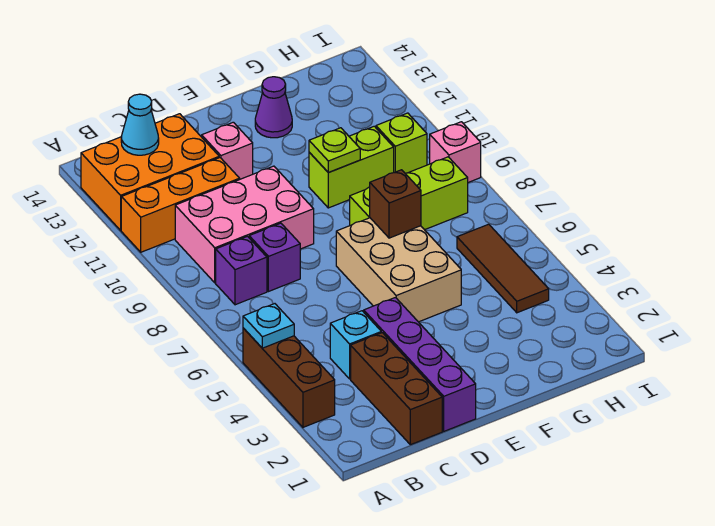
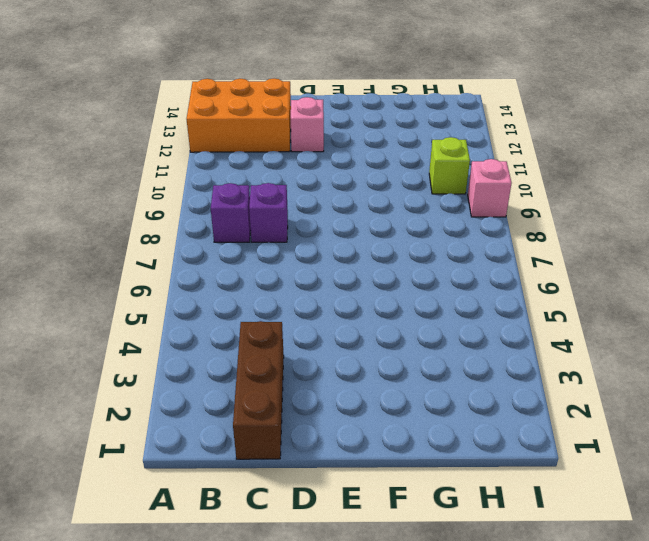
none -> brown brick A3:A5 level 1
none -> orange brick A11:C11 level 1
none -> pink brick B9:D10 level 1

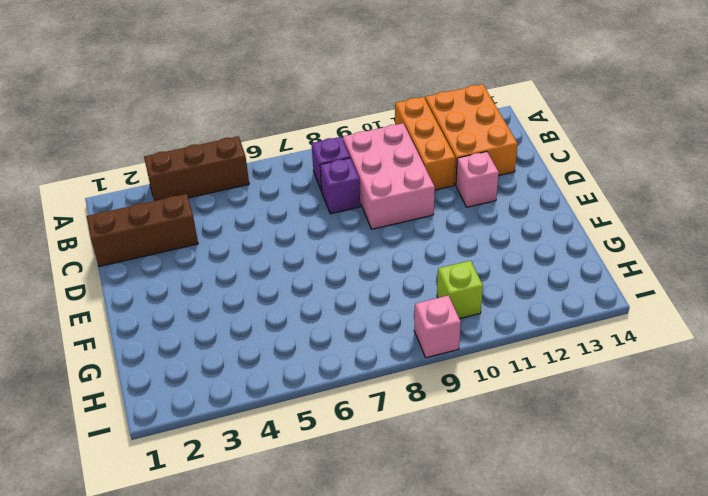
none -> cyan brick C4 level 1
none -> purple brick D1:D4 level 1
none -> tan brick E5:F7 level 1

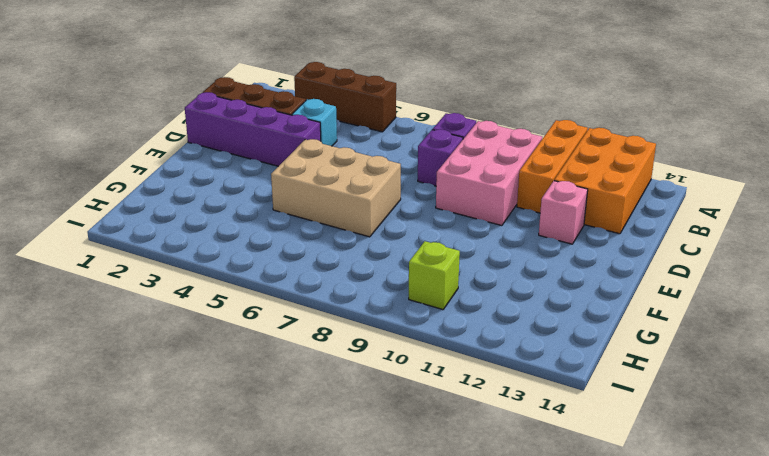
none -> lime brick F8:H8 level 1
none -> lime brick F10:G10 level 1
none -> purple cone F13 level 1

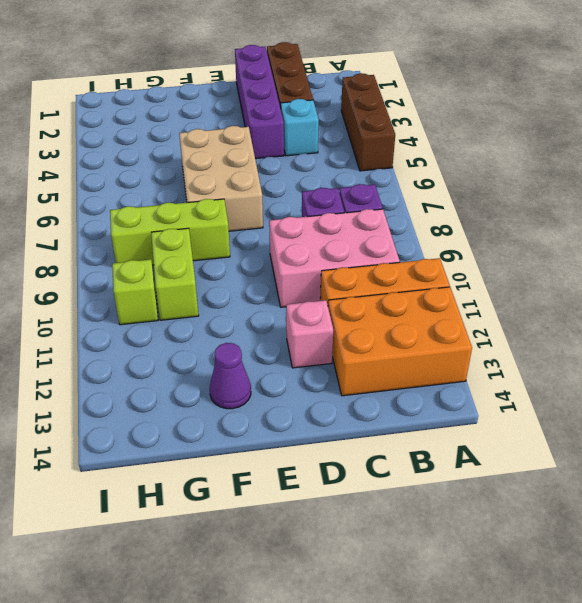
lime brick G9:G10 level 1 -> lime brick F10:G10 level 1
none -> brown tile H4:H6 level 1
none -> pink brick I9 level 1
none -> cyan plate A5 level 2

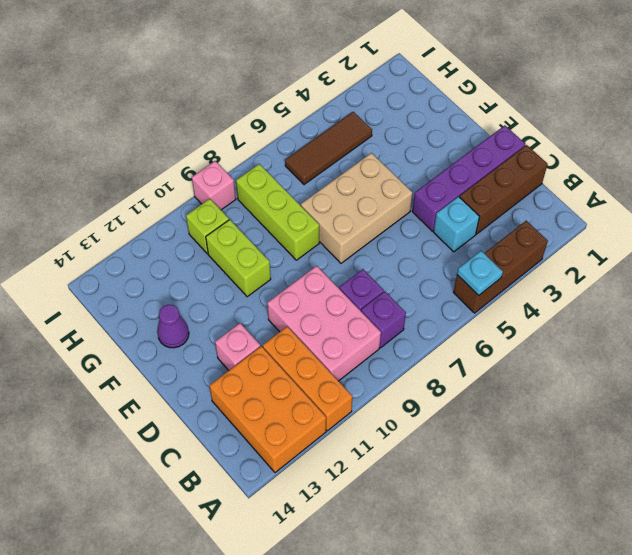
none -> cyan cone B13 level 2
none -> brown brick F7 level 2
none -> lime plate F10 level 2

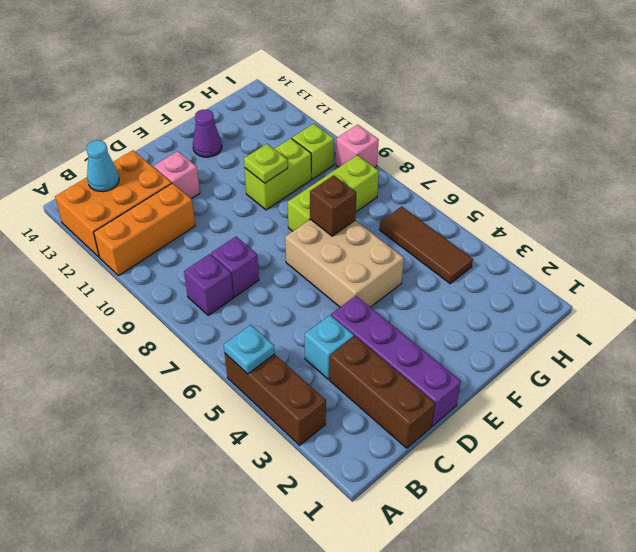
none -> pink brick B9:D10 level 1

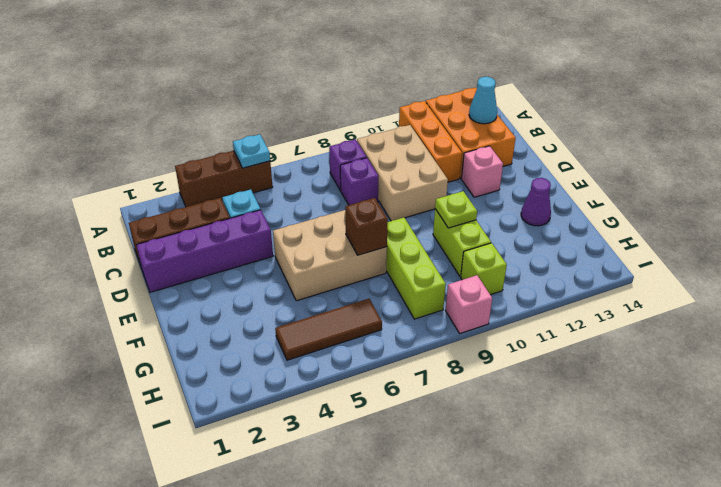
tan brick B9:D10 level 1 -> pink brick B9:D10 level 1

